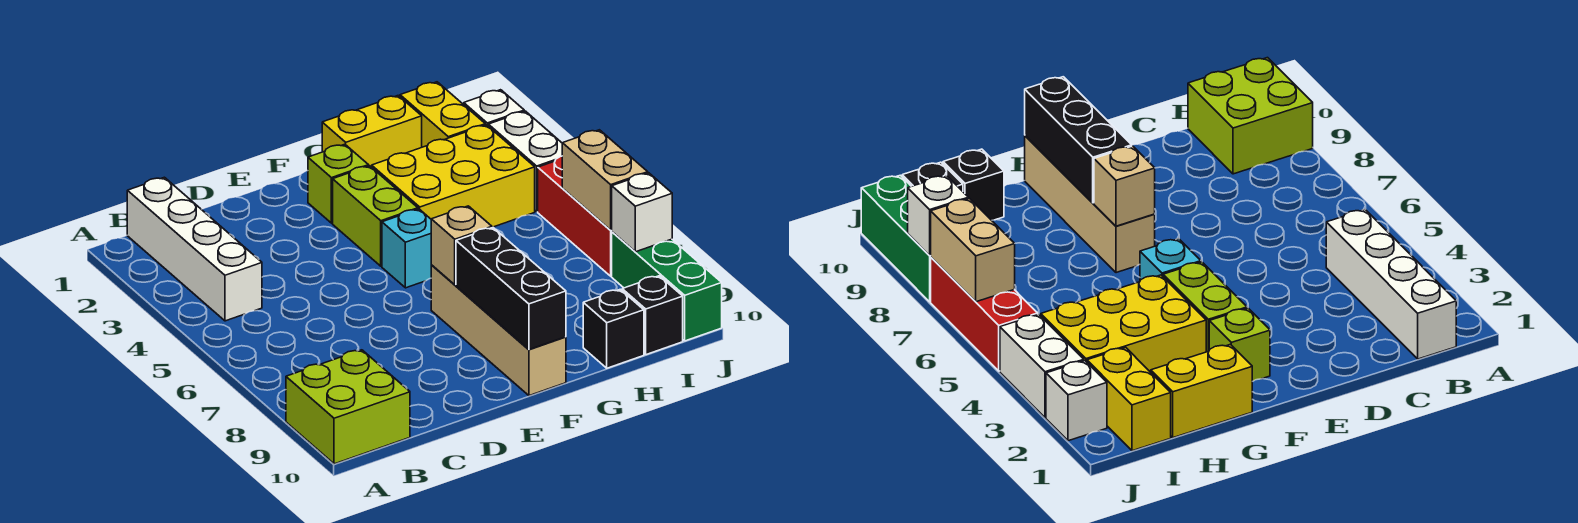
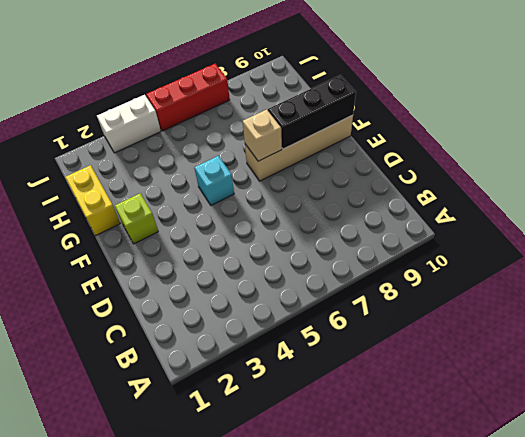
none -> lime brick A9:B10 level 1
none -> white brick B1:B4 level 1
none -> lime brick F3:F4 level 1

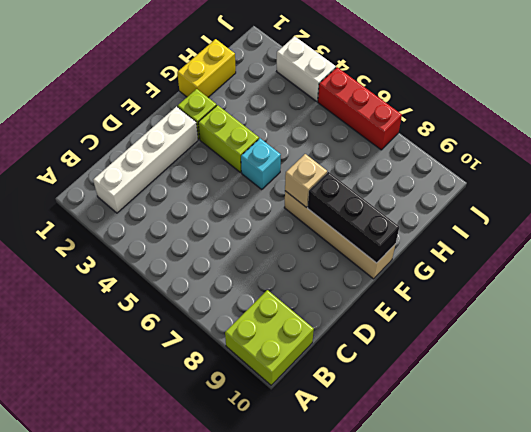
white brick B2:E2 level 1 -> white brick B1:B4 level 1
none -> yellow brick G3:I4 level 1
none -> black brick H10 level 1
none -> yellow brick I1:I2 level 1

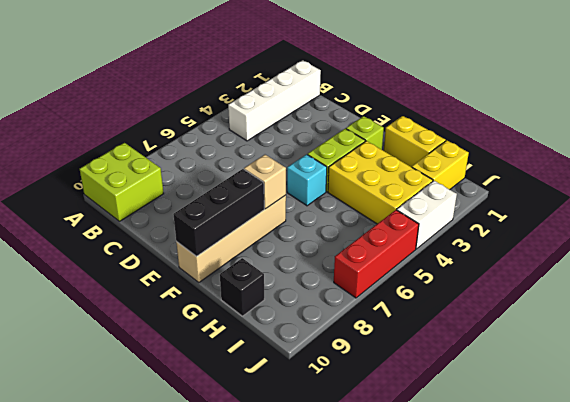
none -> black brick I10 level 1
none -> white brick J2 level 1
none -> green brick J8:J10 level 1

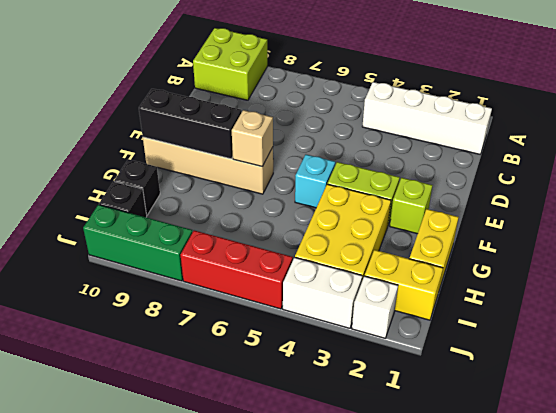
none -> tan brick J6:J7 level 2
none -> white brick J8 level 2

